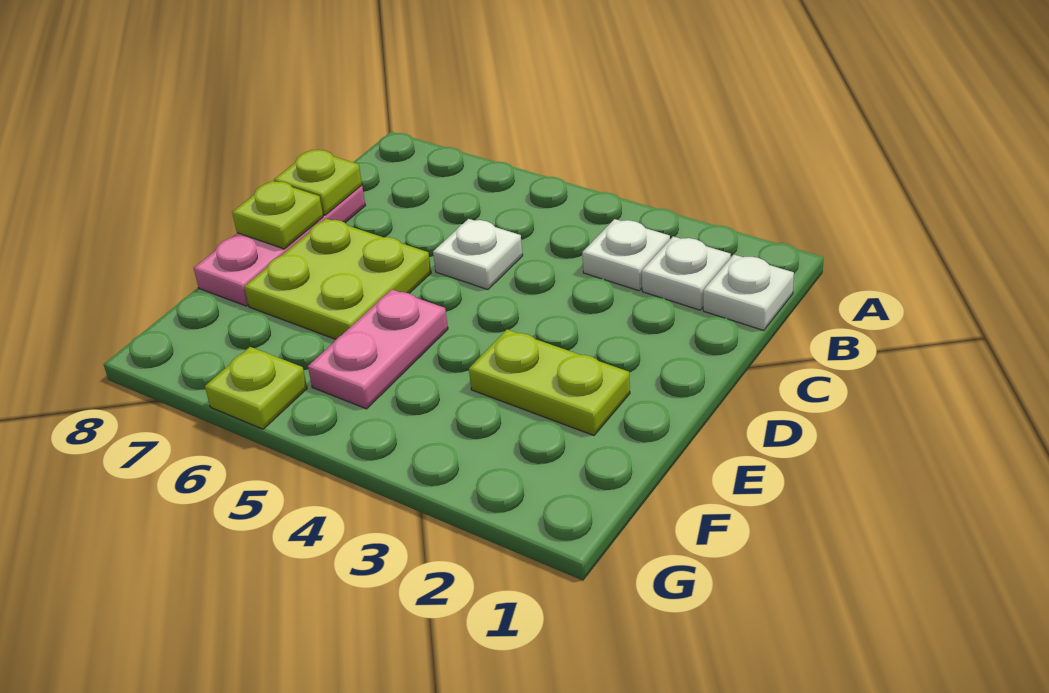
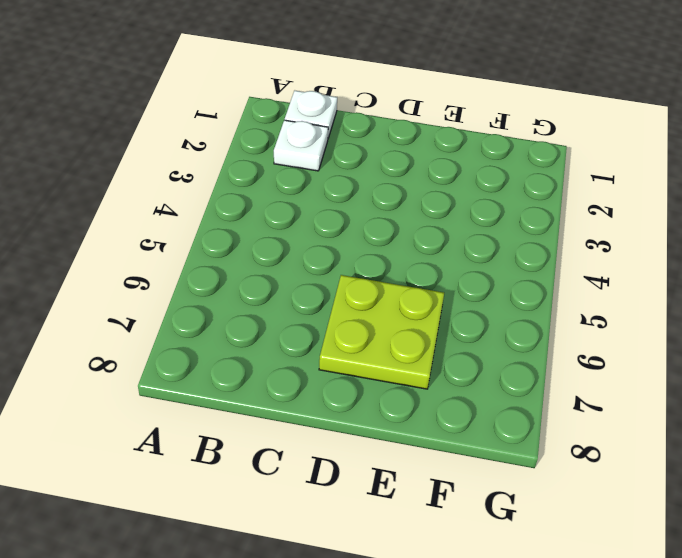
none -> white plate B3 level 1
none -> white plate C5 level 1

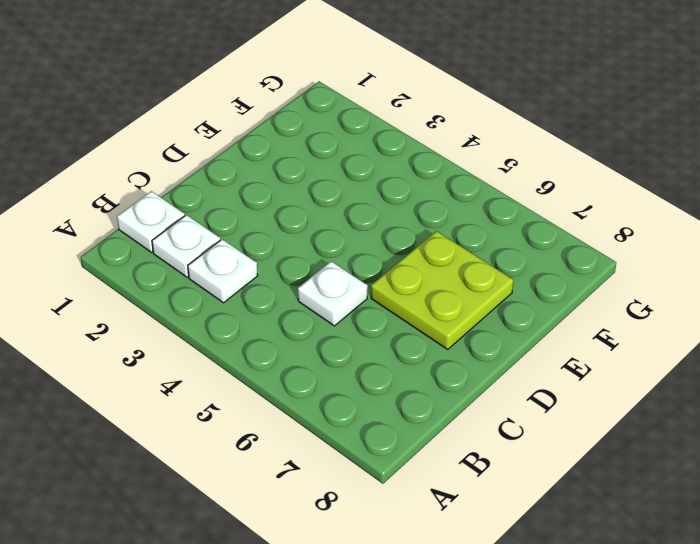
none -> pink plate C8:E8 level 1
none -> lime plate E2:E3 level 1

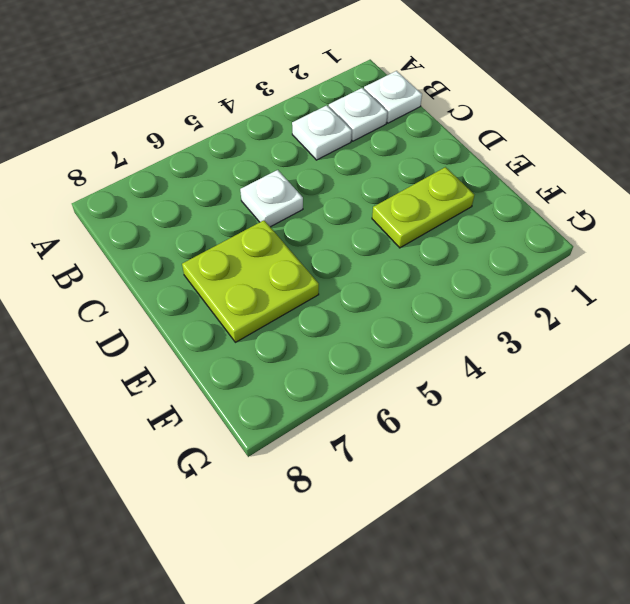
none -> pink plate C8:E8 level 1
none -> pink plate E5:F5 level 1

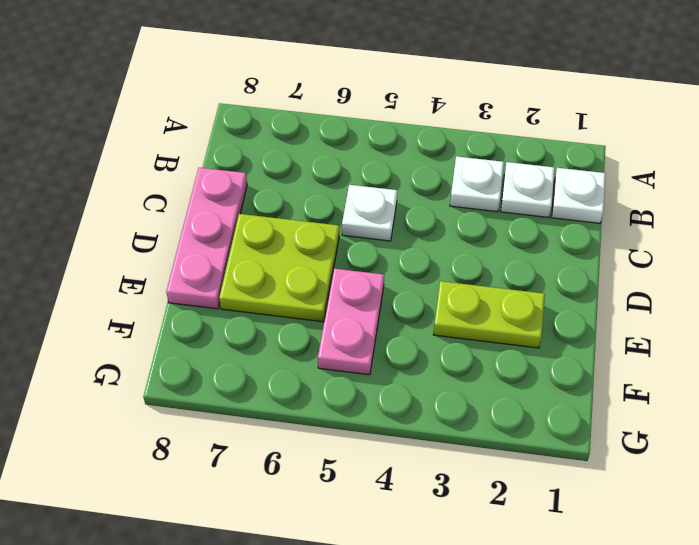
none -> lime plate G6 level 1
none -> lime plate C8 level 2

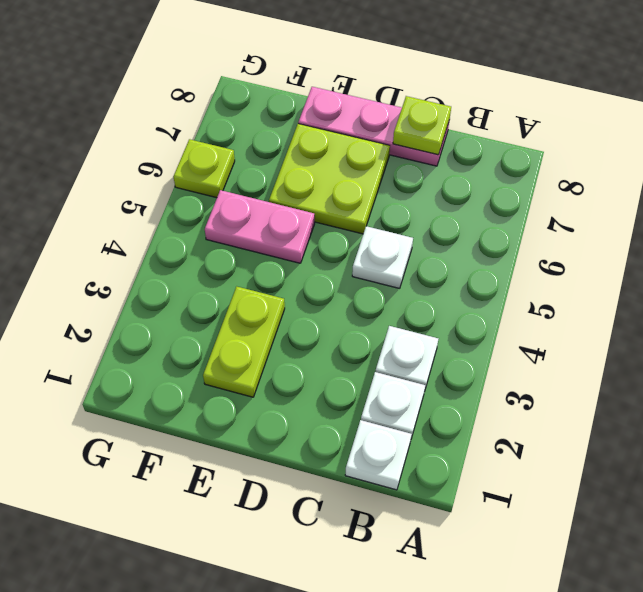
none -> lime plate D8 level 2

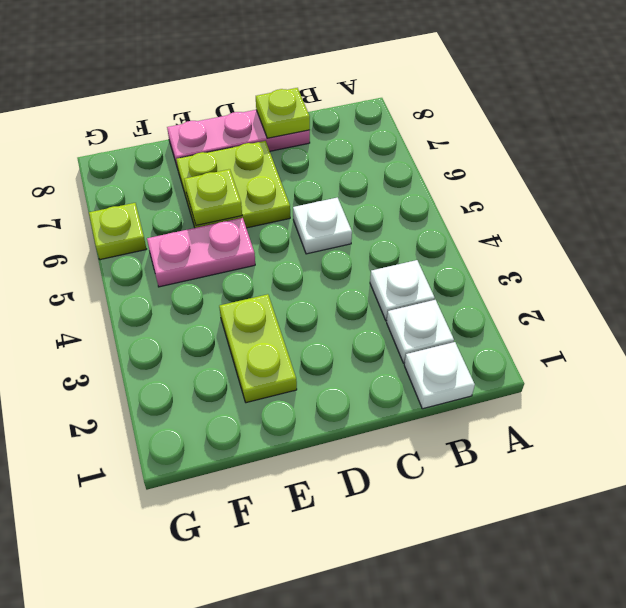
lime plate E6 level 2 -> lime plate D8 level 2

